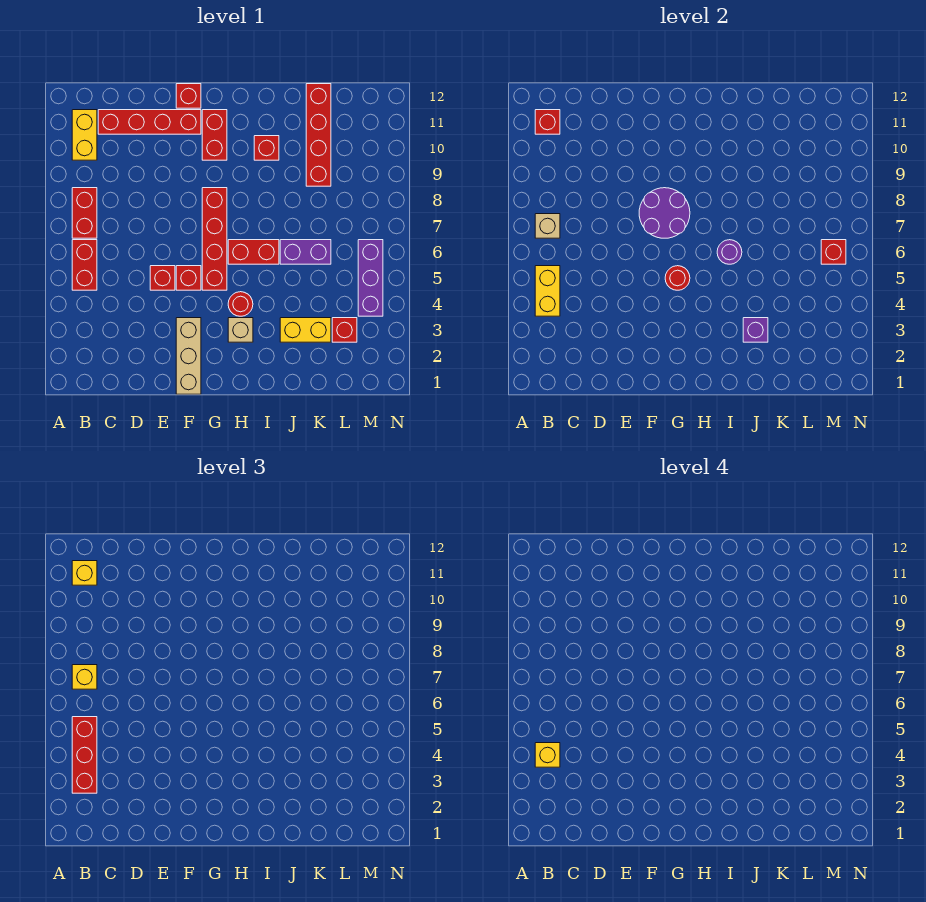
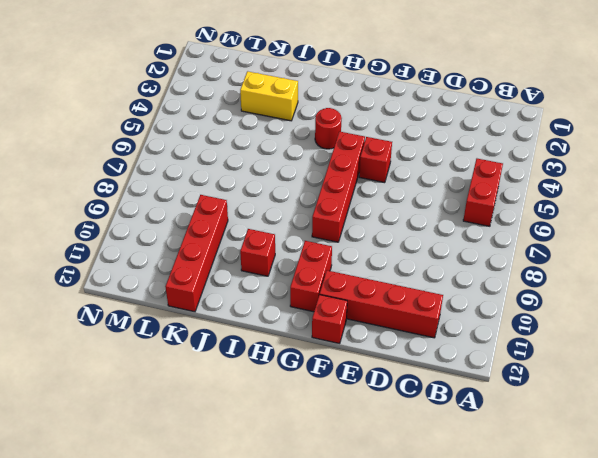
none -> red brick B7:B8 level 1
none -> yellow brick B10:B11 level 1
none -> red brick E5 level 1
none -> tan brick F1:F3 level 1

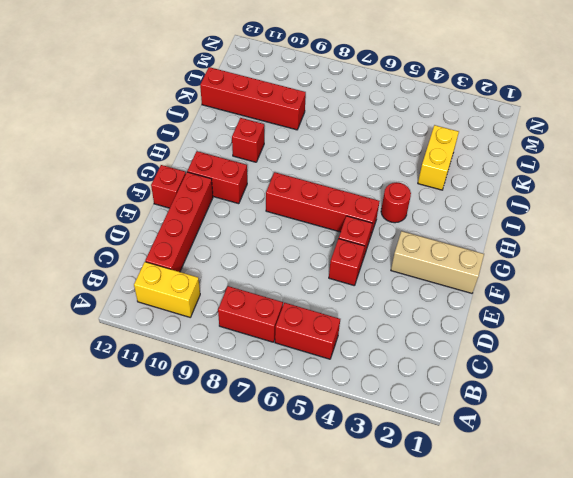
none -> tan brick H3 level 1
none -> red brick H6:I6 level 1
none -> purple brick J6:K6 level 1
none -> red brick L3 level 1

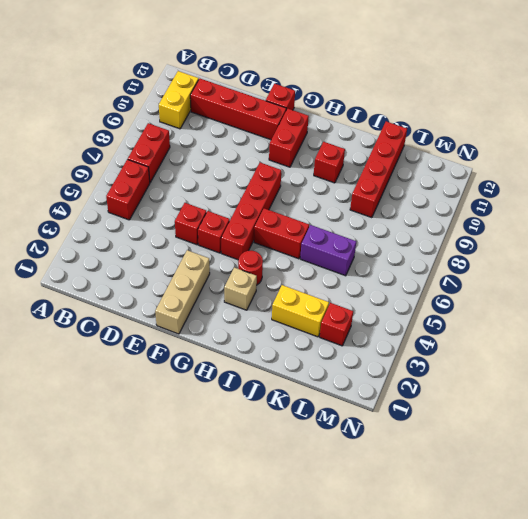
none -> purple brick M4:M6 level 1
none -> yellow brick B4:B5 level 2
none -> tan brick B7 level 2
none -> red brick B11 level 2

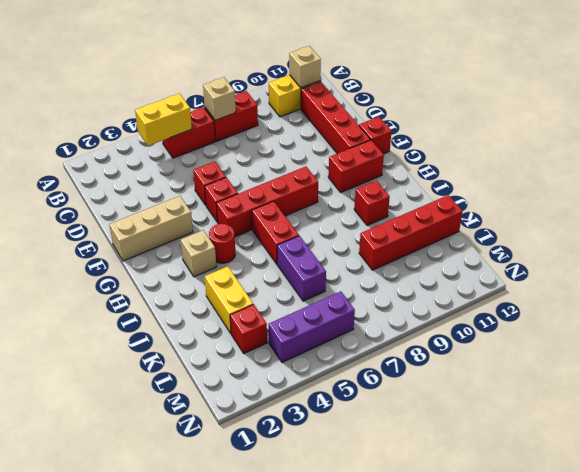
tan brick B11 level 2 -> red brick B11 level 2
none -> purple round brick F7:G8 level 2
none -> red round brick G5 level 2
none -> purple round brick I6 level 2
none -> purple brick J3 level 2

